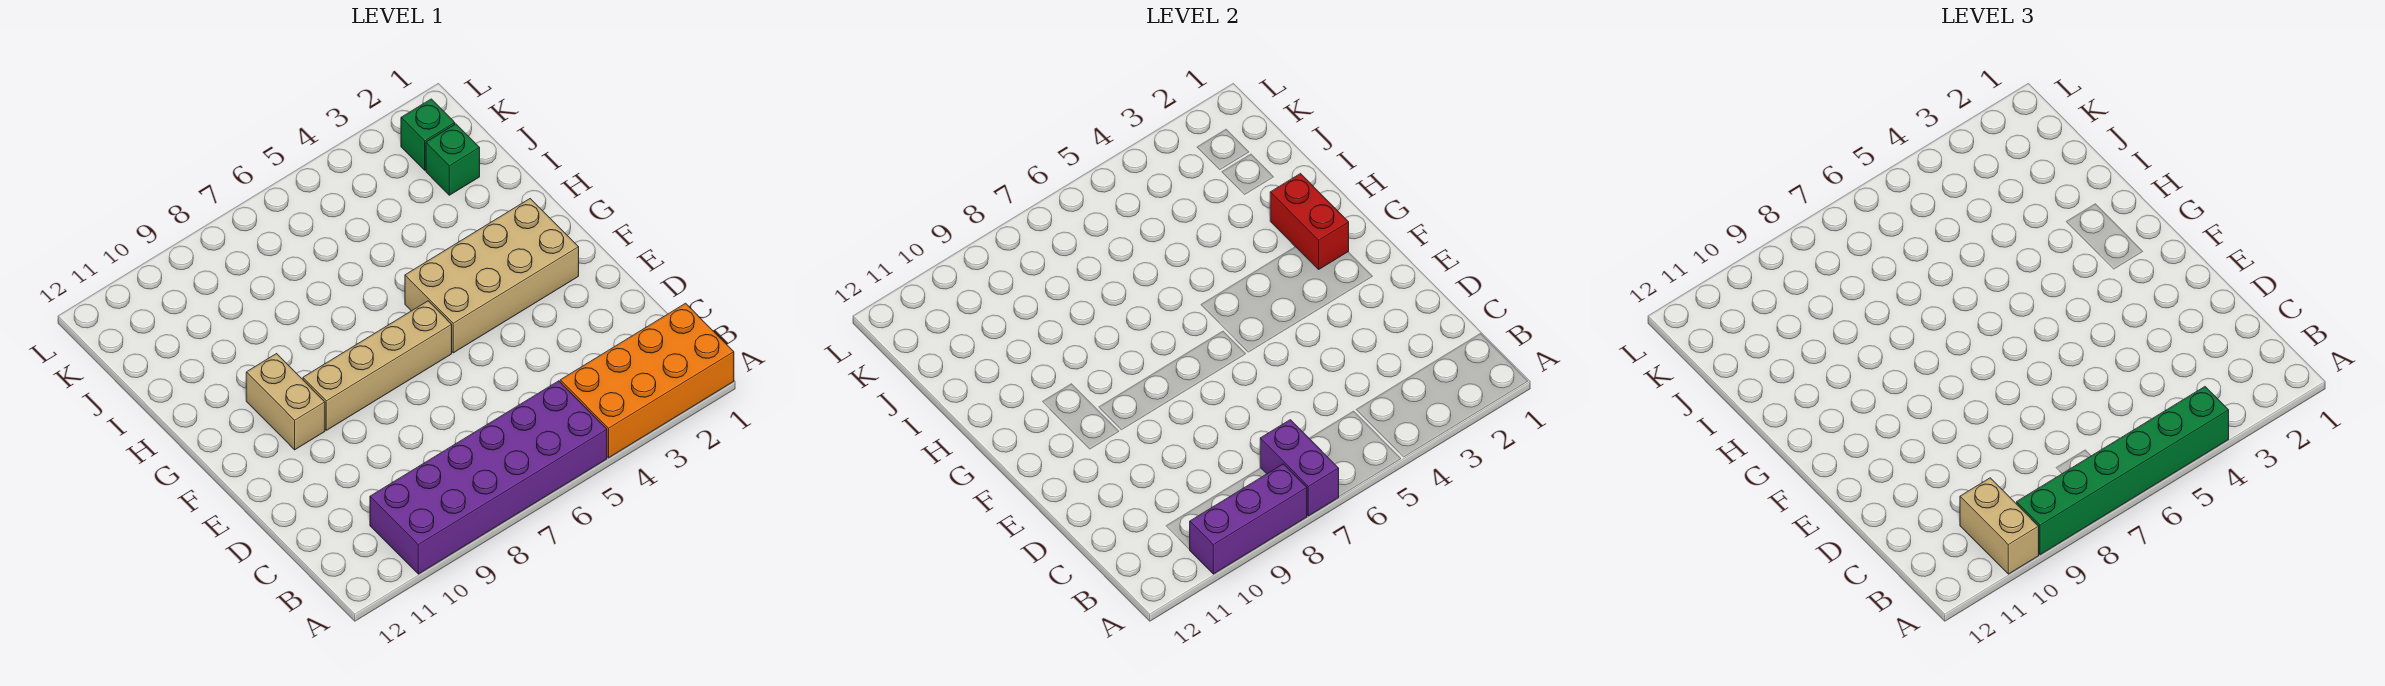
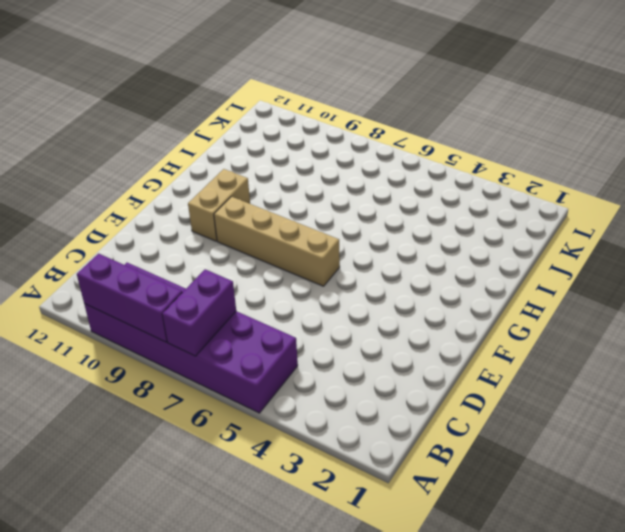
none -> orange brick A1:B4 level 1
none -> tan brick F2:G5 level 1
none -> green brick J2 level 1

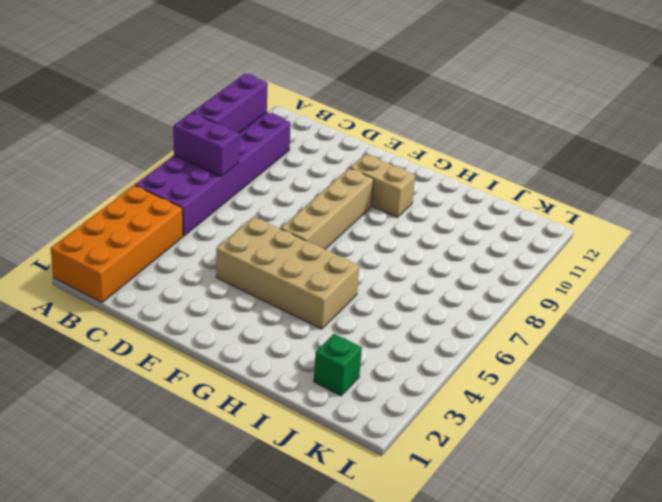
tan brick E4:H5 level 1 -> tan brick F2:G5 level 1
none -> green brick K2 level 1
none -> red brick G2:H2 level 2
none -> green brick A4:A9 level 3

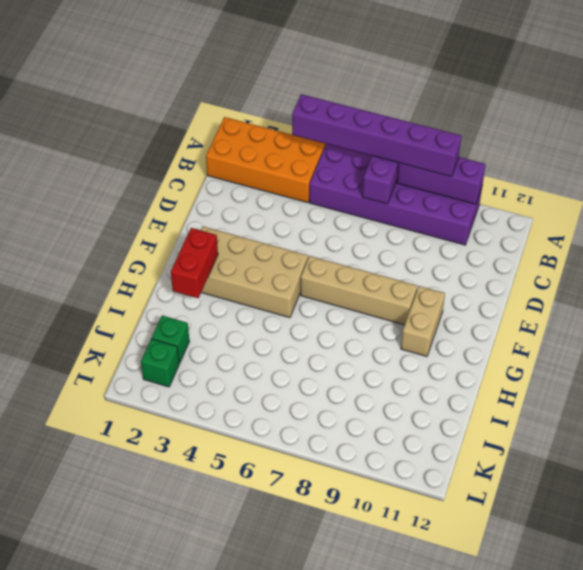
purple brick A4:A9 level 3 -> green brick A4:A9 level 3
none -> tan brick A10:B10 level 3

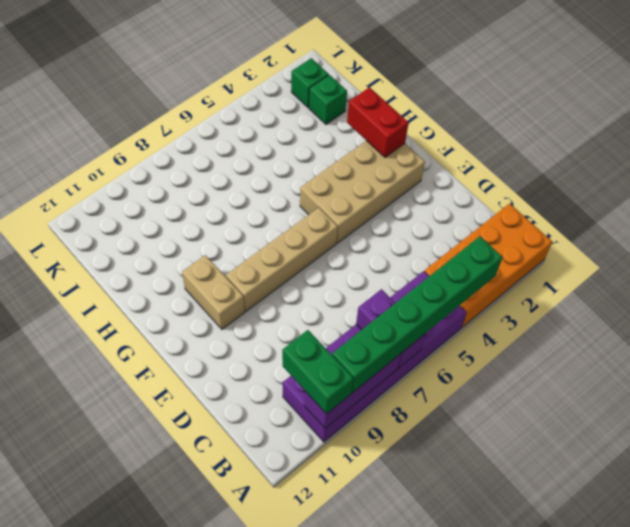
green brick A10:B10 level 3 -> tan brick A10:B10 level 3

